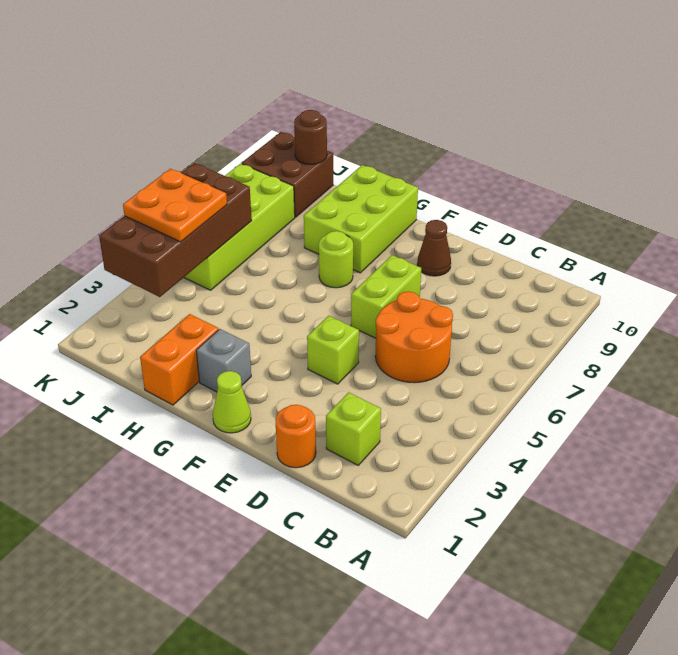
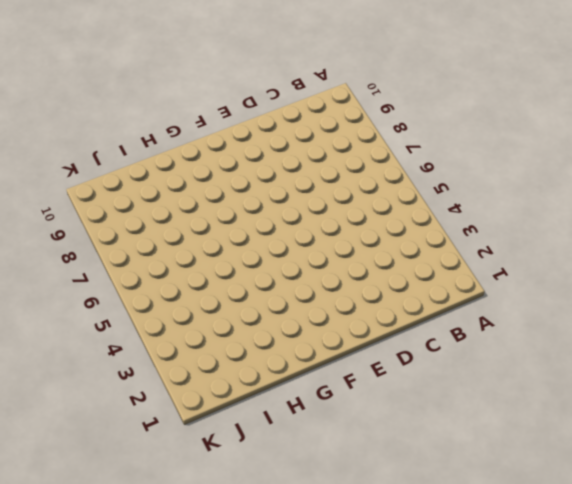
none -> lime brick C2 level 1
none -> orange round brick C5:D6 level 1
none -> orange round brick D1 level 1

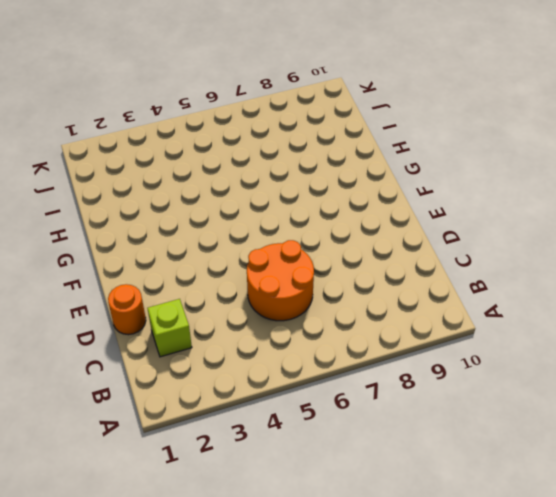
none -> lime brick E4 level 1
none -> lime brick E6:E7 level 1
none -> brown cone E9 level 1

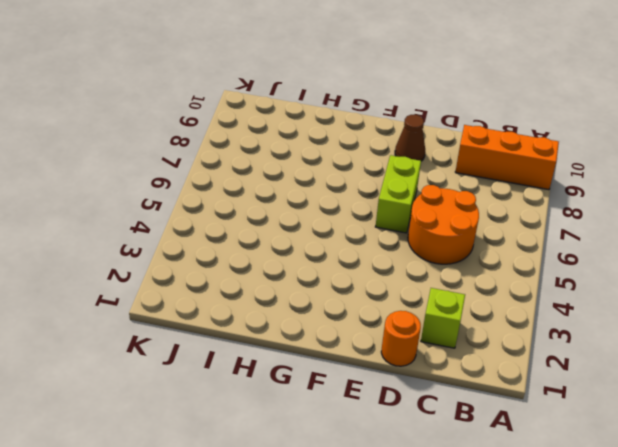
orange brick A9:C9 level 1 -> none
none -> lime brick E4 level 1
none -> lime cone F1 level 1
none -> grey brick G2 level 1

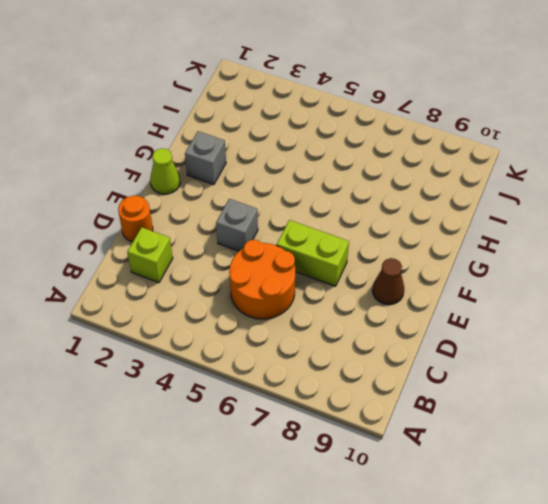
grey brick E4 level 1 -> lime brick E4 level 1
none -> lime round brick G7 level 1
none -> lime brick G8:H10 level 1
none -> orange brick H1:H2 level 1

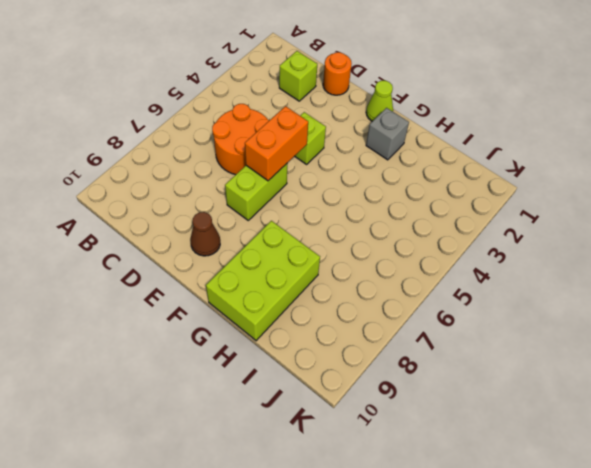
orange brick E5:E6 level 2 -> orange brick H1:H2 level 1
none -> lime round brick G7 level 1
none -> lime brick J5:K8 level 1
none -> brown brick J9:K10 level 1

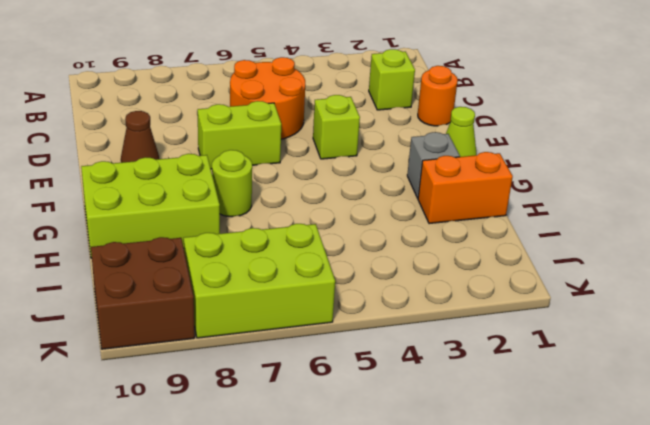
lime brick J6:K8 level 1 -> lime brick J5:K8 level 1
none -> brown brick J3:K6 level 2
none -> brown round brick J10 level 2
none -> orange plate J4:K5 level 3

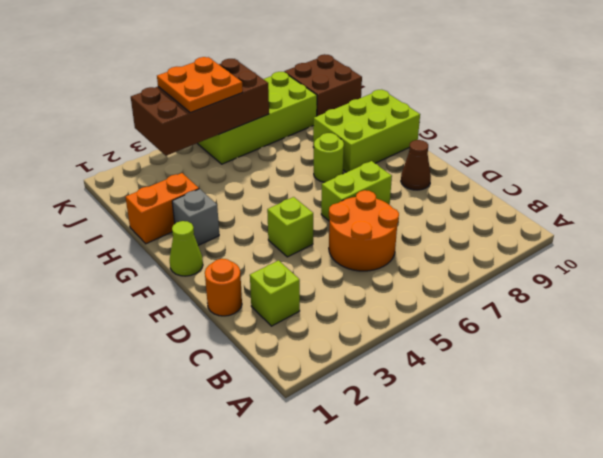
none -> brown round brick J10 level 2

